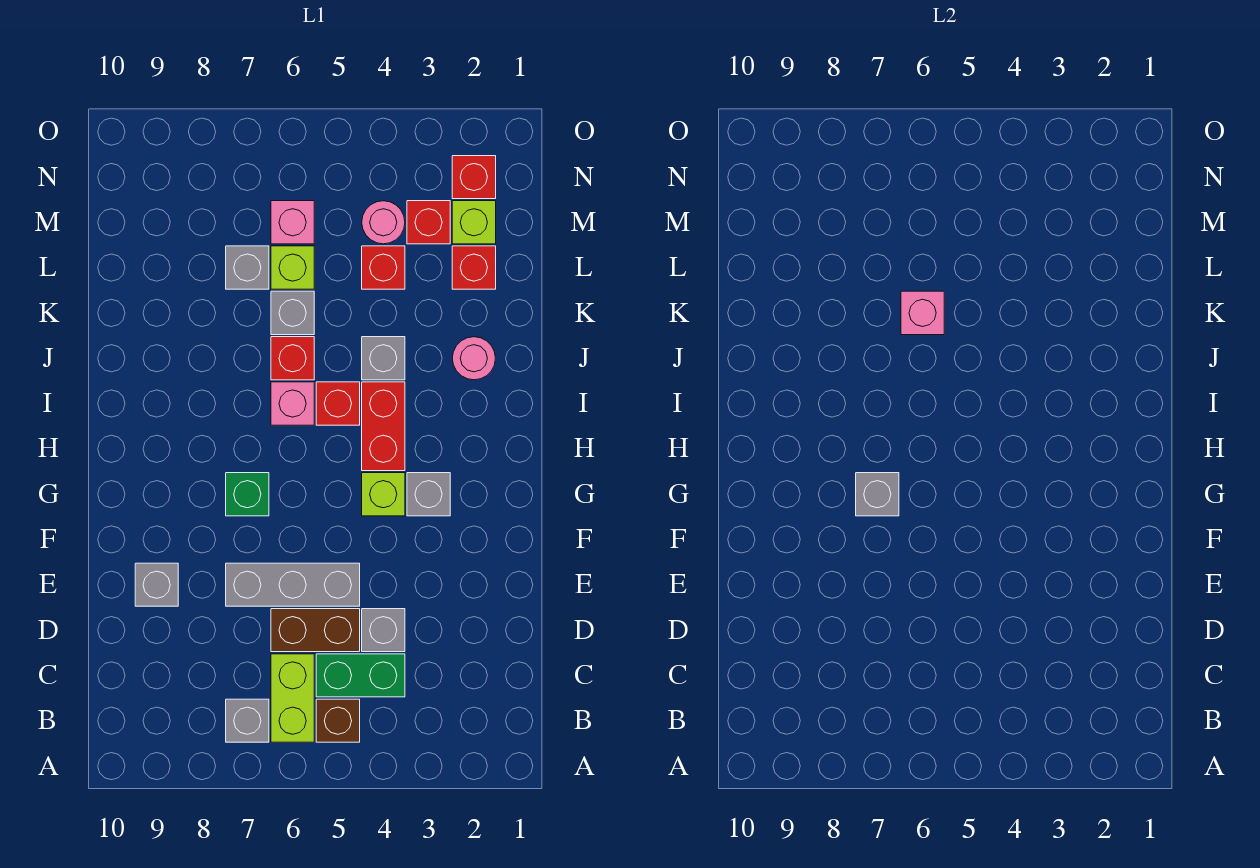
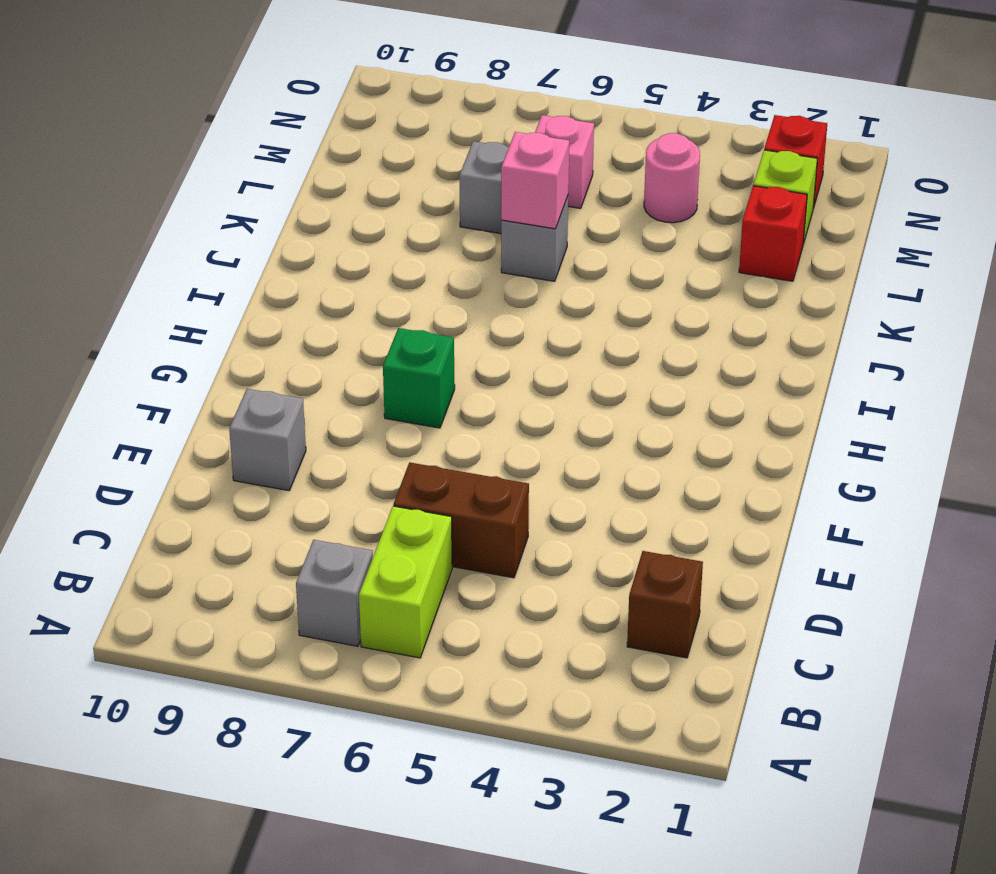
brown brick C2 level 1 -> brown brick B5 level 1
none -> green brick C4:C5 level 1
none -> grey brick D4 level 1
none -> grey brick E5:E7 level 1

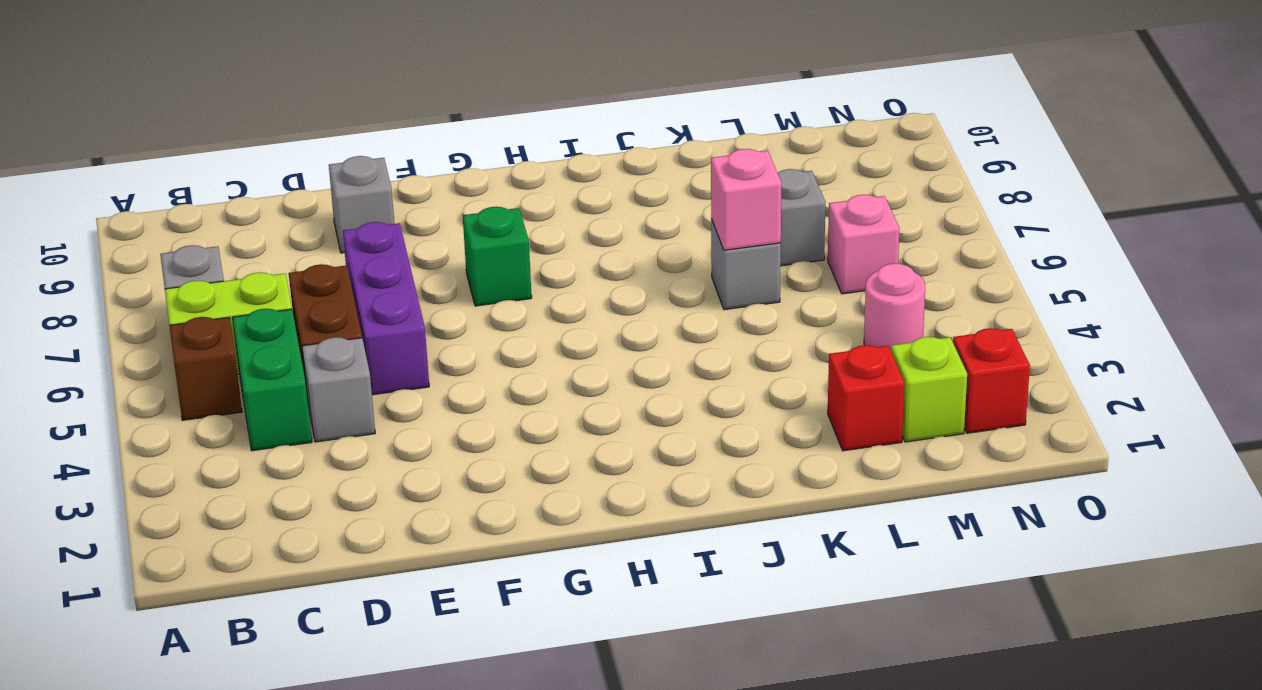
purple brick E5:E7 level 1 -> grey brick E5:E7 level 1
none -> grey brick G3 level 1
none -> lime brick G4 level 1
none -> red brick H4:I4 level 1

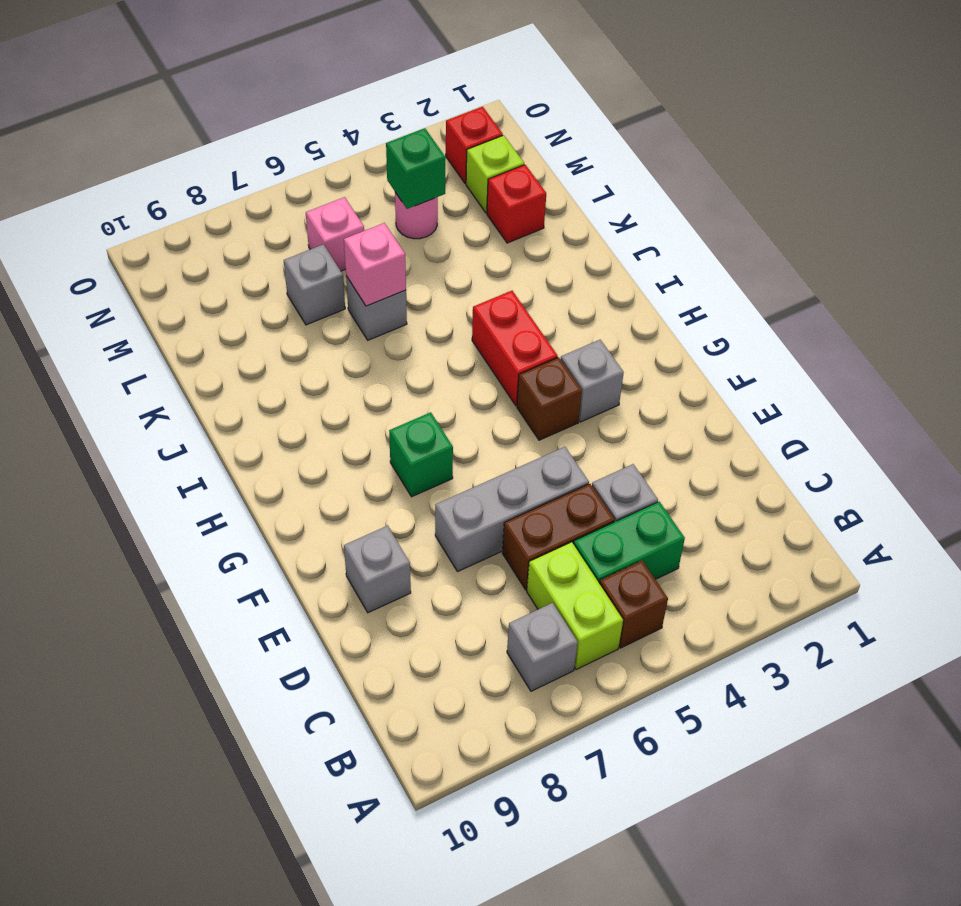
brown brick G4 level 1 -> lime brick G4 level 1
green brick M4 level 2 -> none
none -> red brick I5 level 1
none -> pink brick I6 level 1
none -> pink round brick J2 level 1

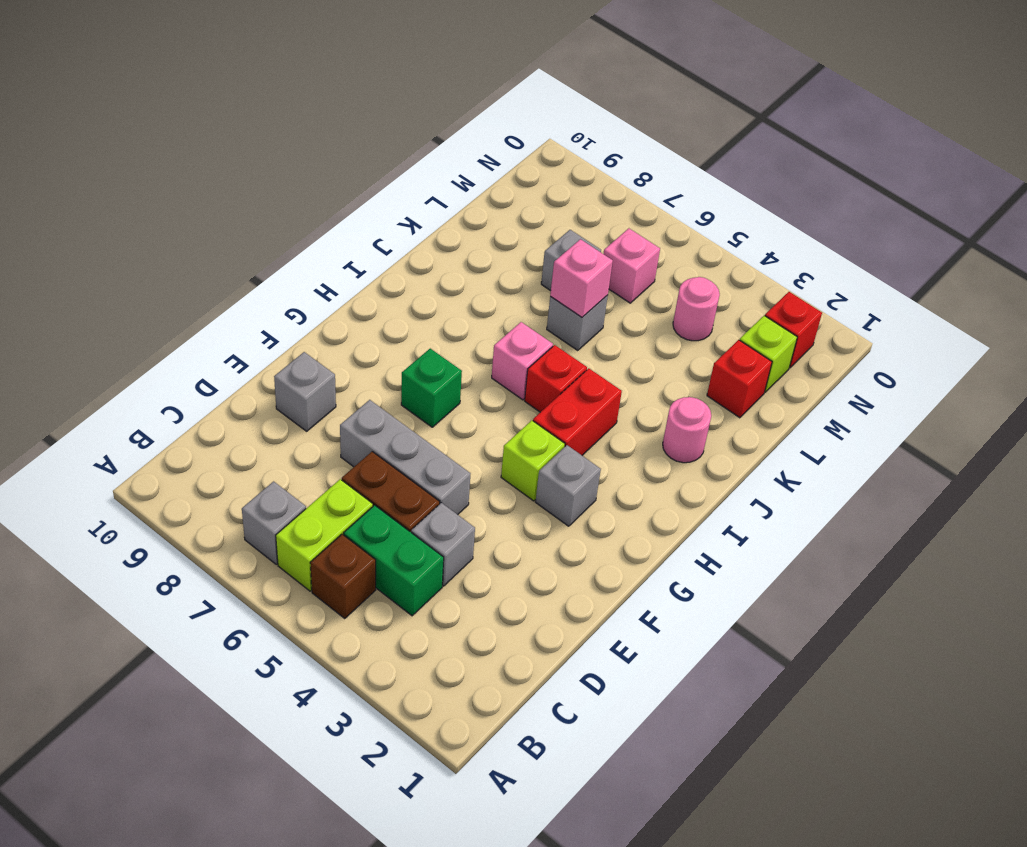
none -> grey brick J4 level 1
none -> red brick J6 level 1
none -> red brick L4 level 1

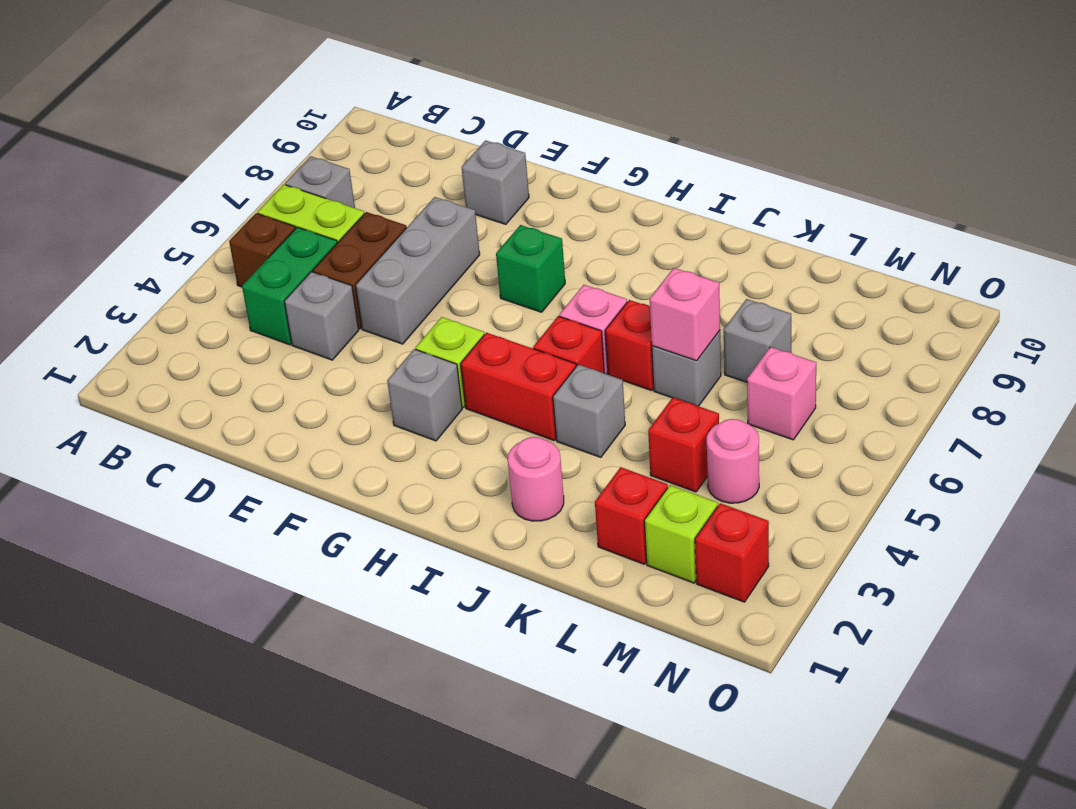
none -> lime brick L6 level 1
none -> red brick M3 level 1
none -> grey brick G7 level 2

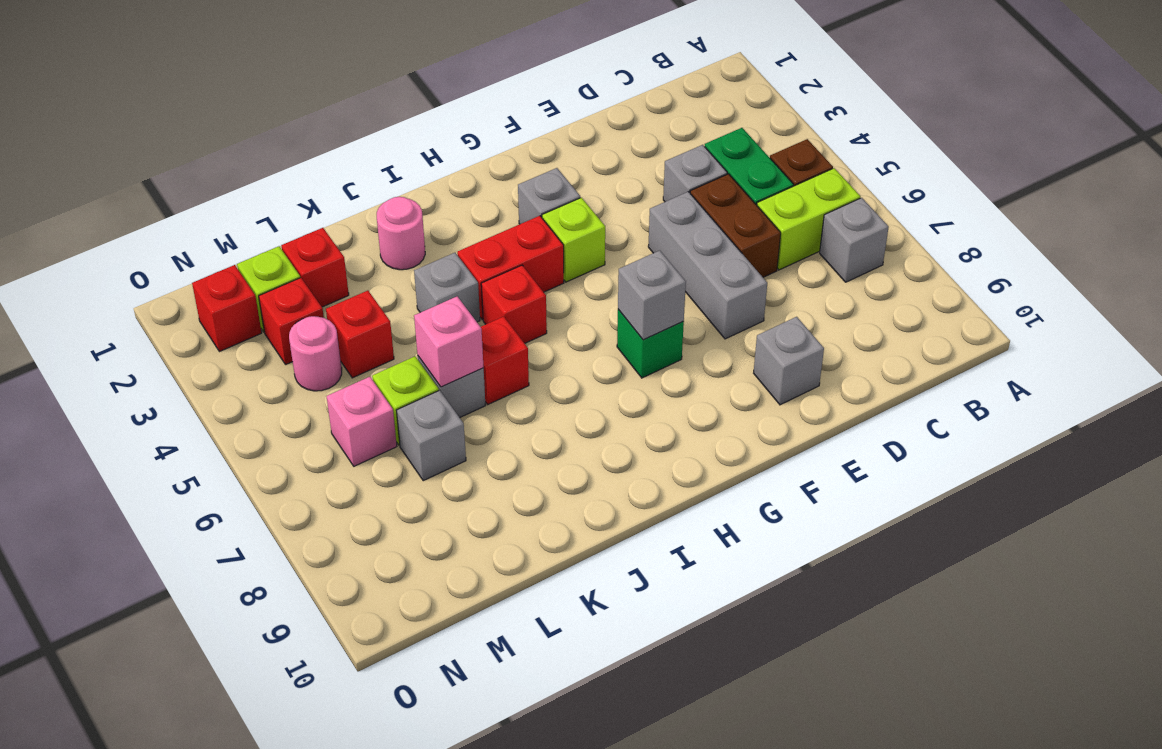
none -> pink brick I6 level 1

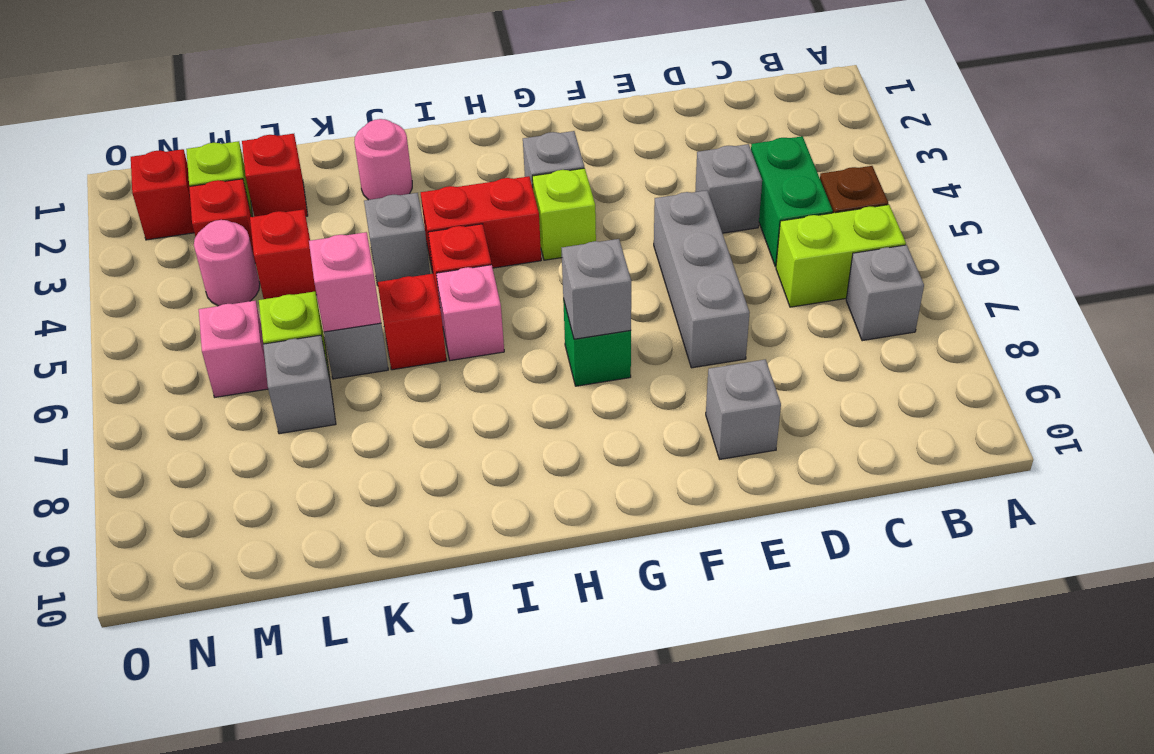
none -> brown brick D5:D6 level 1

